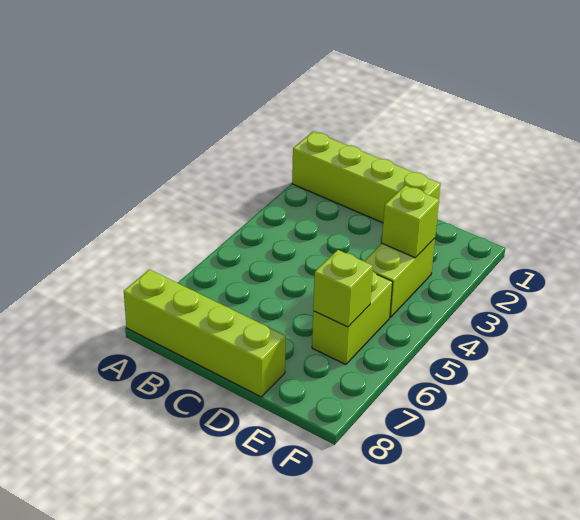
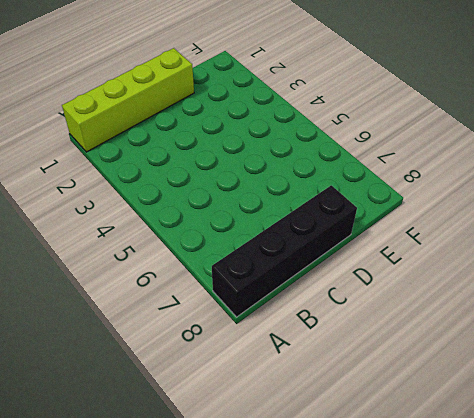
black brick A8:D8 level 1 -> lime brick A8:D8 level 1
none -> lime brick E3:E4 level 1
none -> lime brick E5:E6 level 1

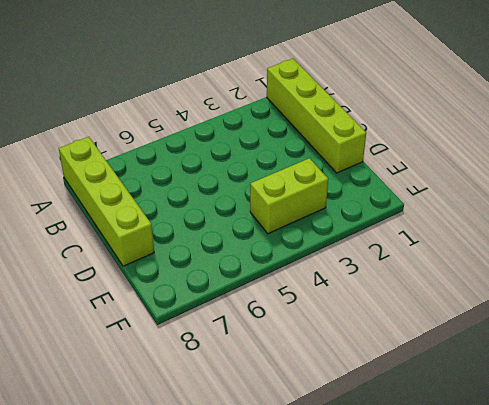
none -> lime brick E5:E6 level 1
none -> lime brick E3 level 2

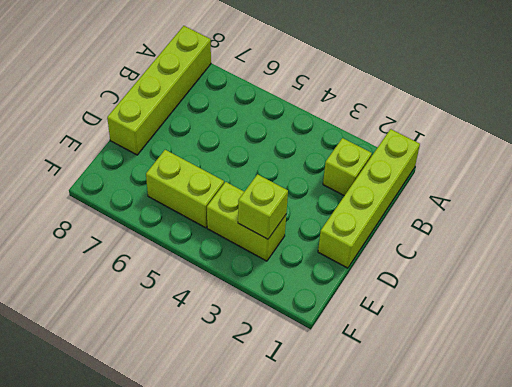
lime brick B2 level 1 -> lime brick E6 level 2

